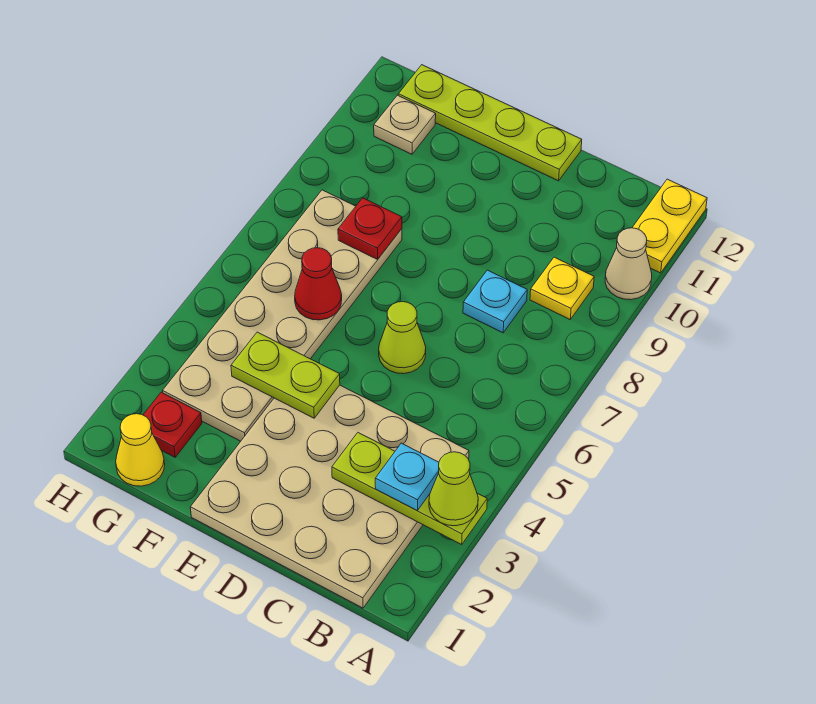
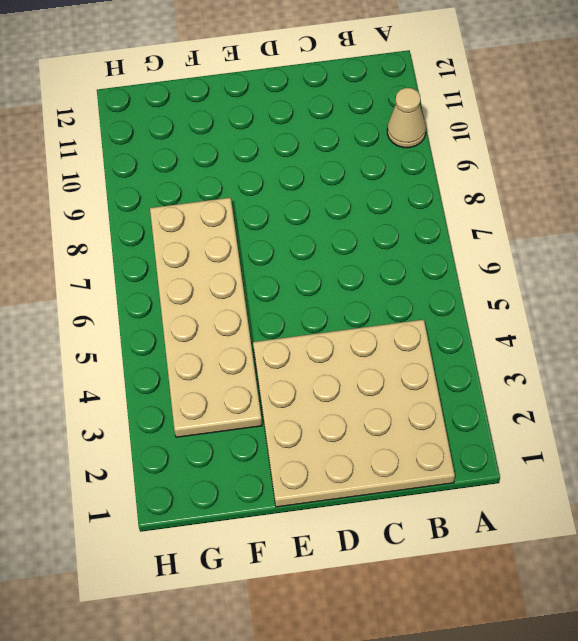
none -> yellow plate A11:A12 level 1
none -> yellow plate B9 level 1
none -> cyan plate C8 level 1

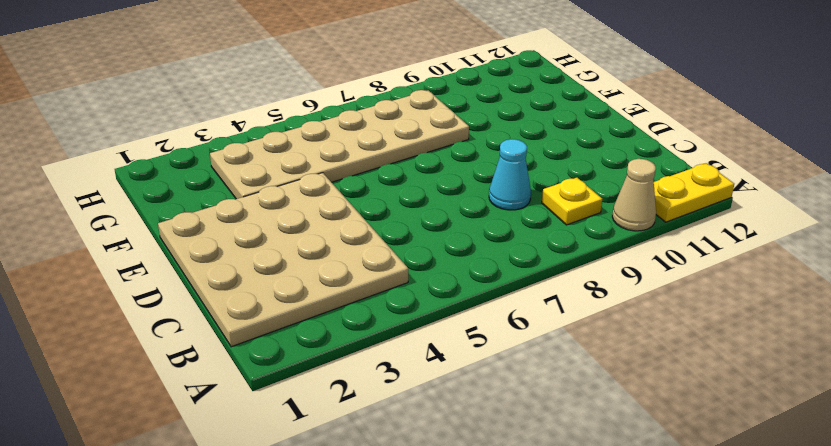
cyan cone C8 level 1 -> cyan plate C8 level 1
none -> lime cone D6 level 1
none -> lime plate D12:G12 level 1
none -> yellow cone G1 level 1

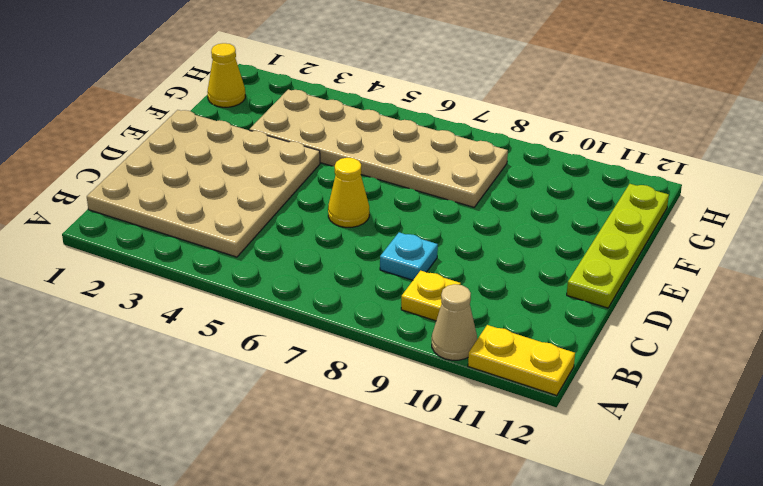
yellow cone D6 level 1 -> lime cone D6 level 1
none -> red plate G2 level 1
none -> tan plate G11 level 1
none -> lime plate A3:C3 level 2

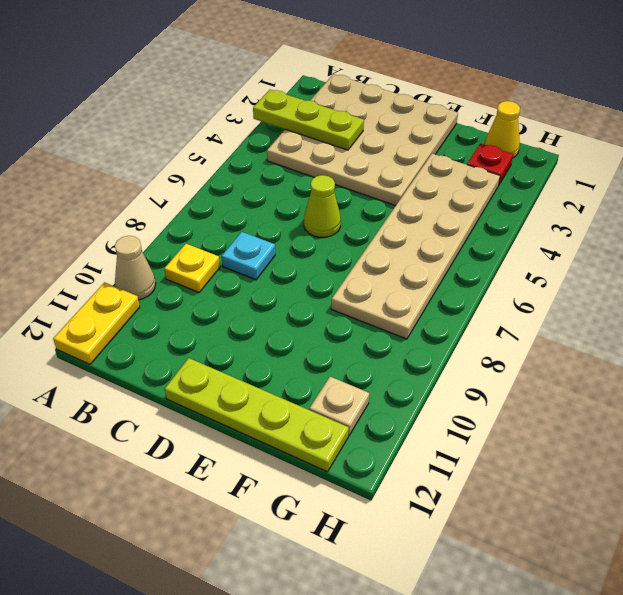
none -> lime plate E4:F4 level 2
none -> red cone F6 level 2
none -> red plate F8 level 2

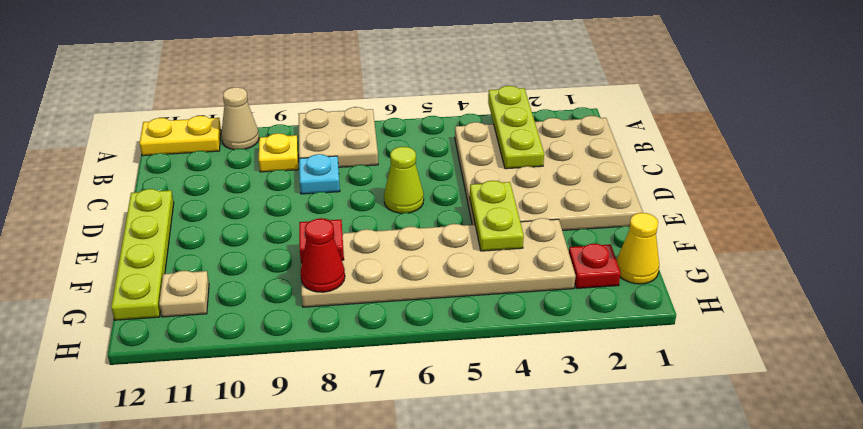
tan plate A7:B8 level 1 -> none
red cone G8 level 2 -> red cone F6 level 2
none -> lime cone A3 level 3
none -> cyan plate B3 level 3

